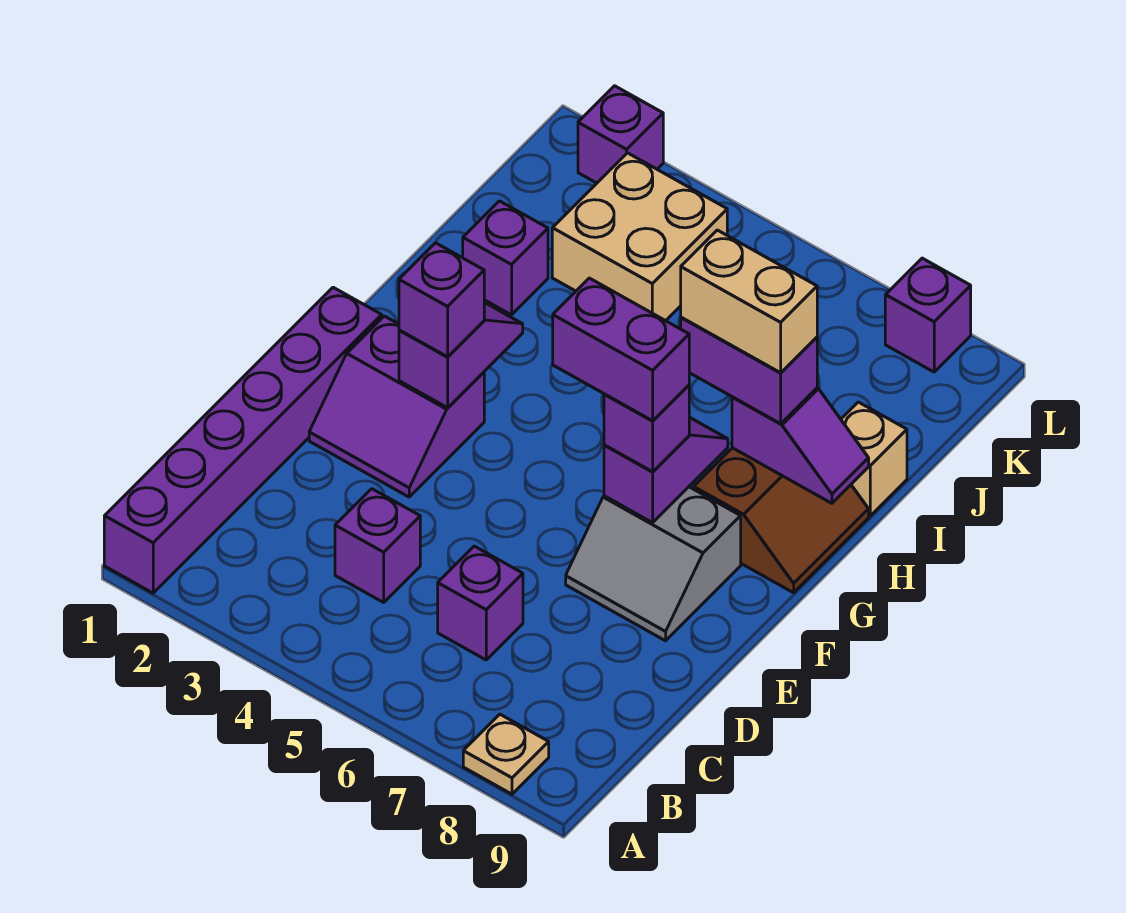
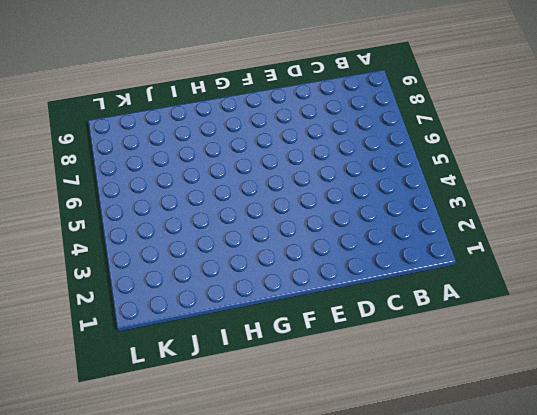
none -> purple brick A1:F1 level 1
none -> tan plate A8 level 1
none -> purple brick C4 level 1

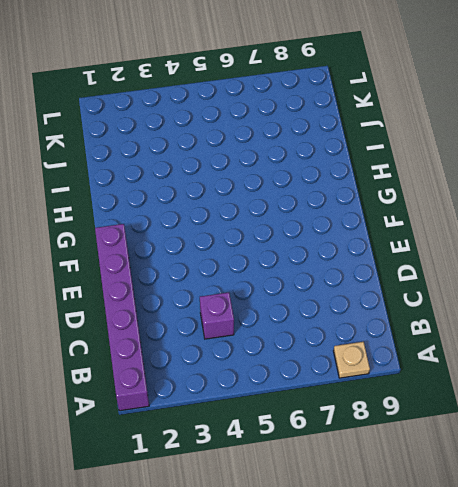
none -> purple brick C6 level 1
none -> purple slope E2:F3 level 1 top F
none -> grey slope E7:F8 level 1 top F

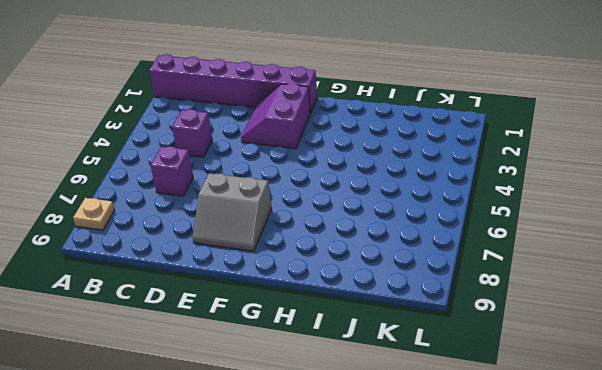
grey slope E7:F8 level 1 top 7 -> grey slope E7:F8 level 1 top F
none -> brown slope G8:H9 level 1 top 8
none -> purple brick I2 level 1
none -> tan brick I9 level 1

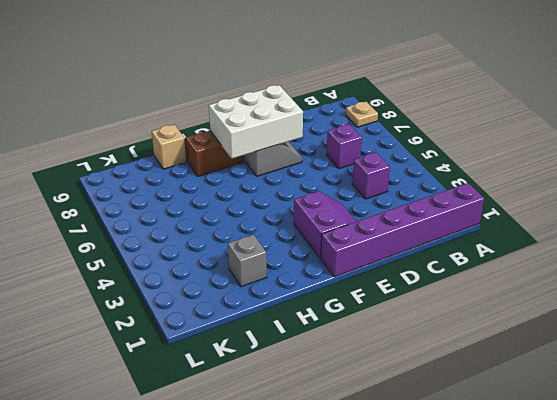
white brick E7:G8 level 2 -> purple slope F7:G7 level 2 top F
grey brick I2 level 1 -> purple brick I2 level 1
none -> tan brick J3:K4 level 1
none -> purple brick L2 level 1
none -> purple brick L8 level 1

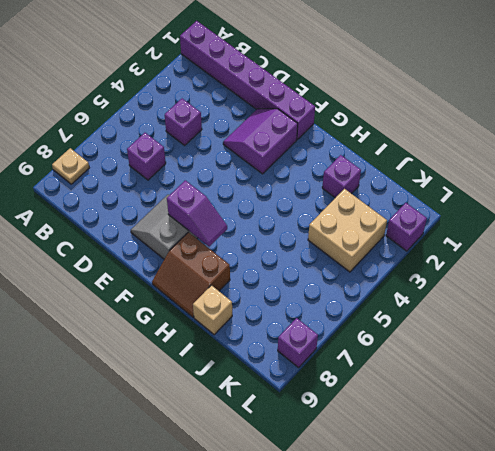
none -> purple slope F3:G3 level 2 top F
none -> purple slope H8:H9 level 2 top 8
none -> purple brick F3 level 3

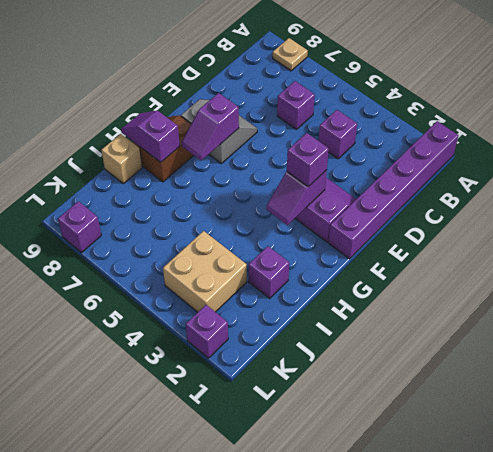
none -> purple brick F7 level 3
none -> purple brick H7:H8 level 3
none -> purple brick F6:F7 level 4

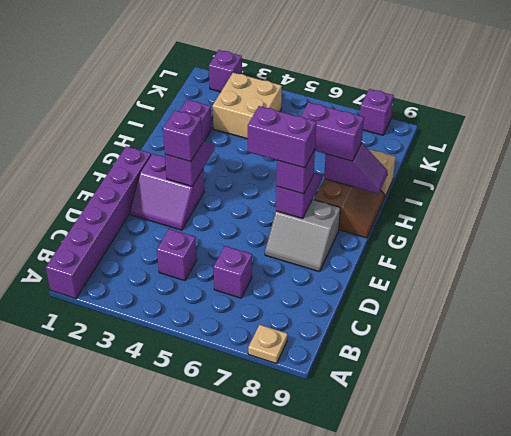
none -> tan brick H7:H8 level 4

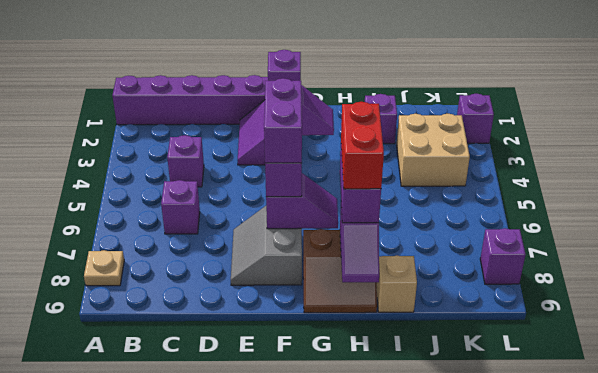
red brick H7:H8 level 4 -> tan brick H7:H8 level 4

